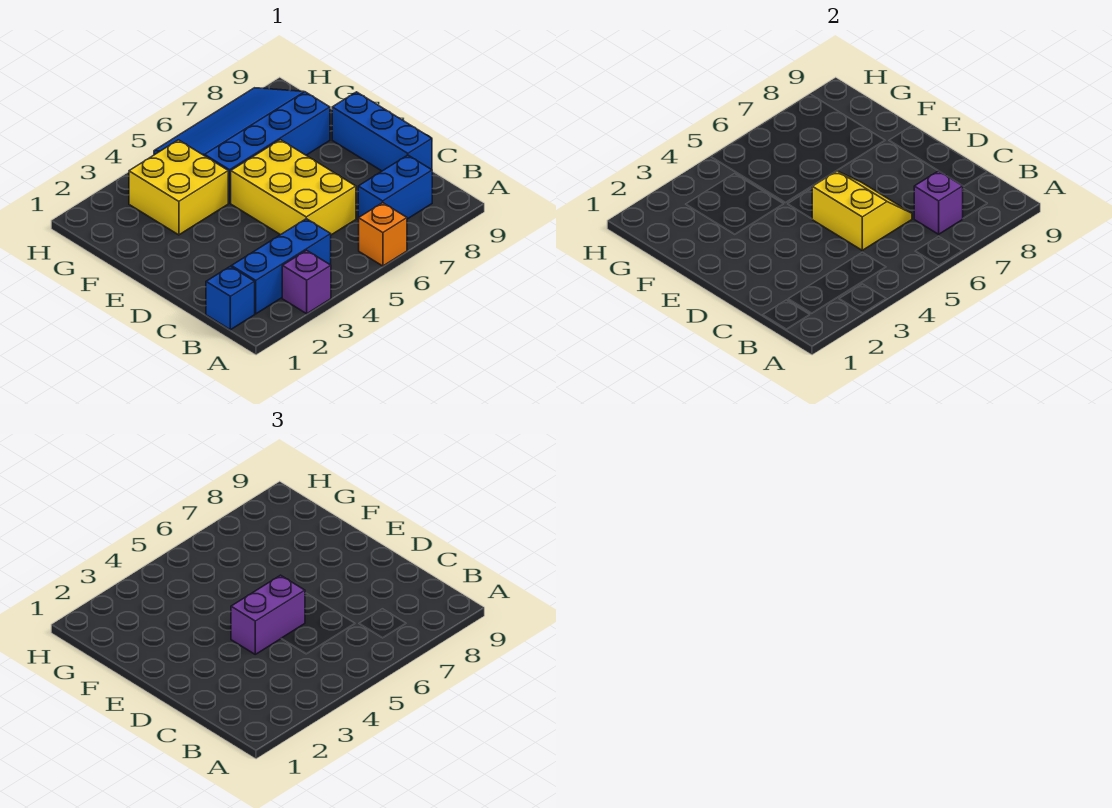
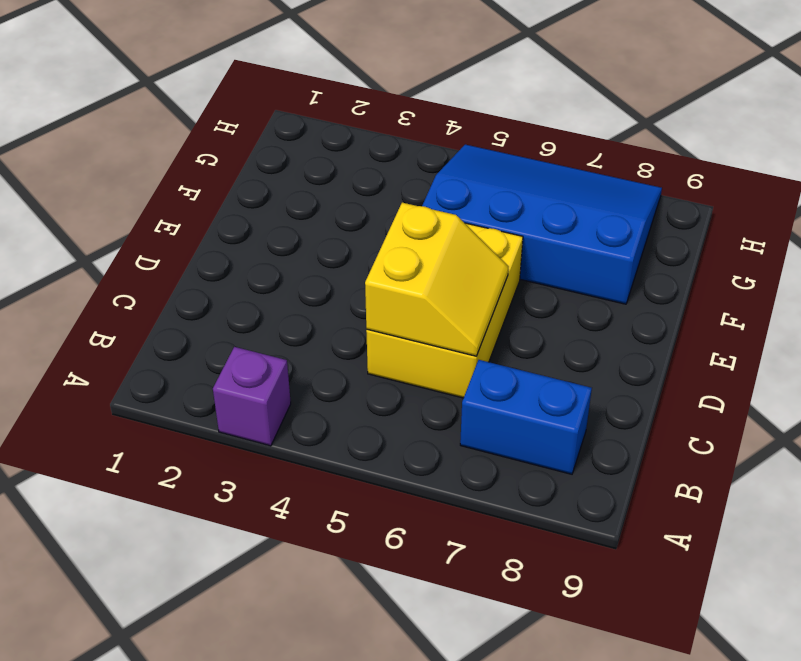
none -> orange brick A6 level 1
none -> blue brick B1 level 1
none -> blue brick B2:B4 level 1

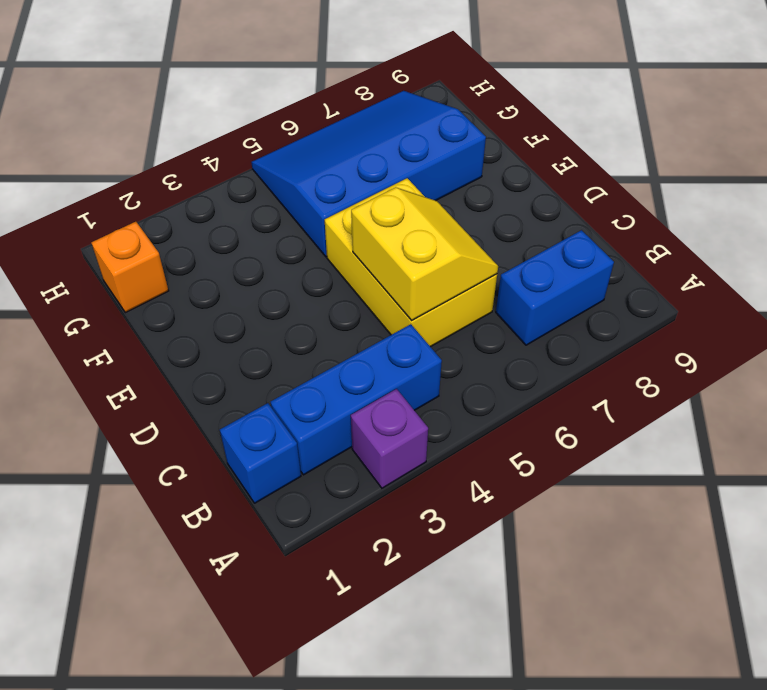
orange brick G1 level 1 -> orange brick A6 level 1
none -> blue brick C9:E9 level 1
none -> yellow brick F3:G4 level 1
none -> purple brick B7 level 2

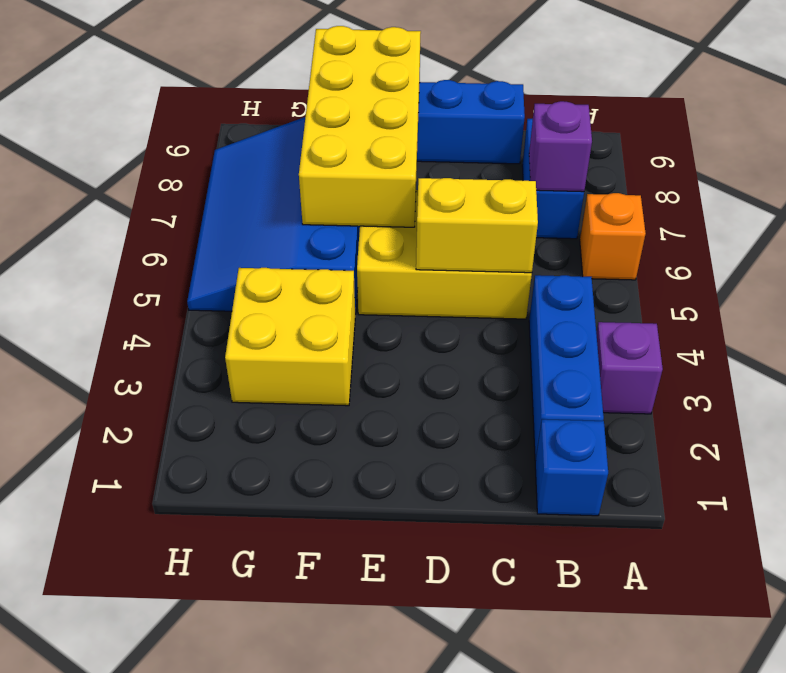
yellow brick E6:F9 level 2 -> none
none -> purple brick D4:D5 level 3

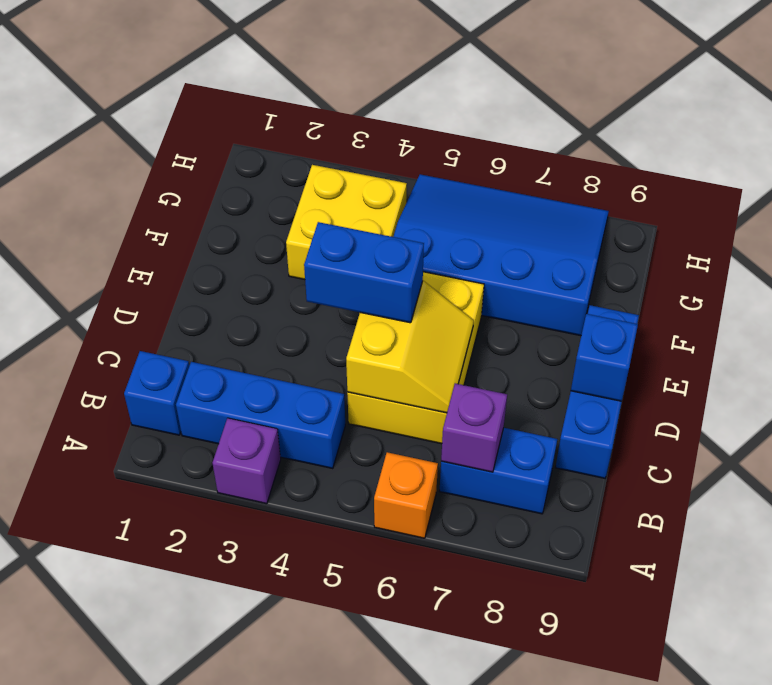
blue brick D4:D5 level 3 -> purple brick D4:D5 level 3
blue brick D9 level 2 -> none

